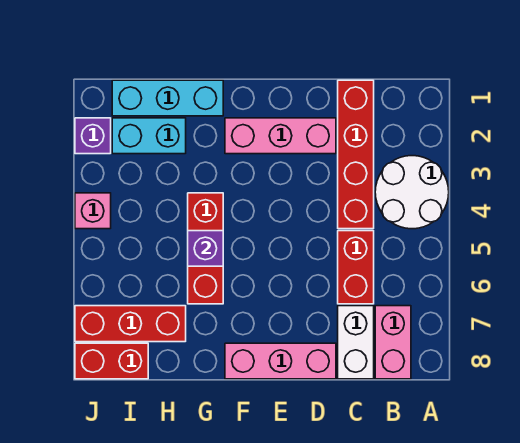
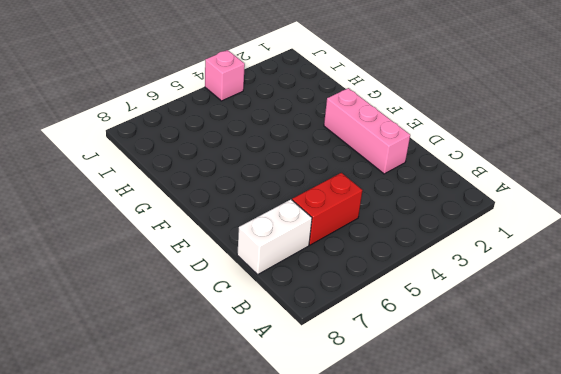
none -> white round brick A3:B4 level 1
none -> pink brick B7:B8 level 1
none -> red brick C1:C4 level 1

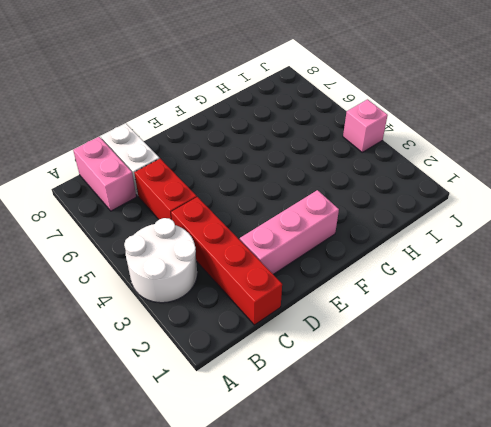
none -> pink brick D8:F8 level 1
none -> cyan brick G1:I1 level 1
none -> red brick G4:G6 level 1

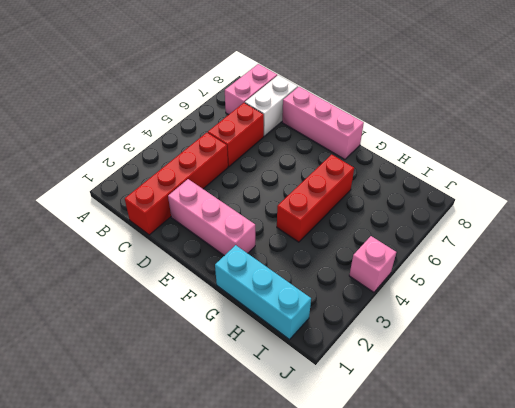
none -> white round brick A3:B4 level 1
none -> cyan brick H2:I2 level 1
none -> red brick H7:J7 level 1

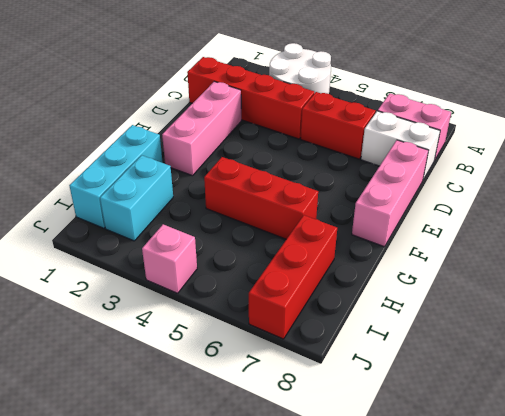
none -> red brick I8:J8 level 1
none -> purple brick J2 level 1
none -> purple brick G5 level 2

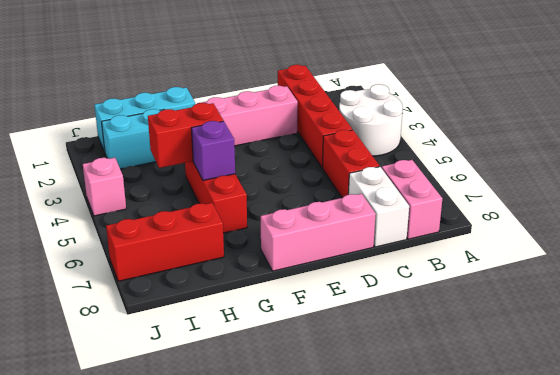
red brick G4:H4 level 2 -> red brick I8:J8 level 1
none -> purple brick J2 level 1

